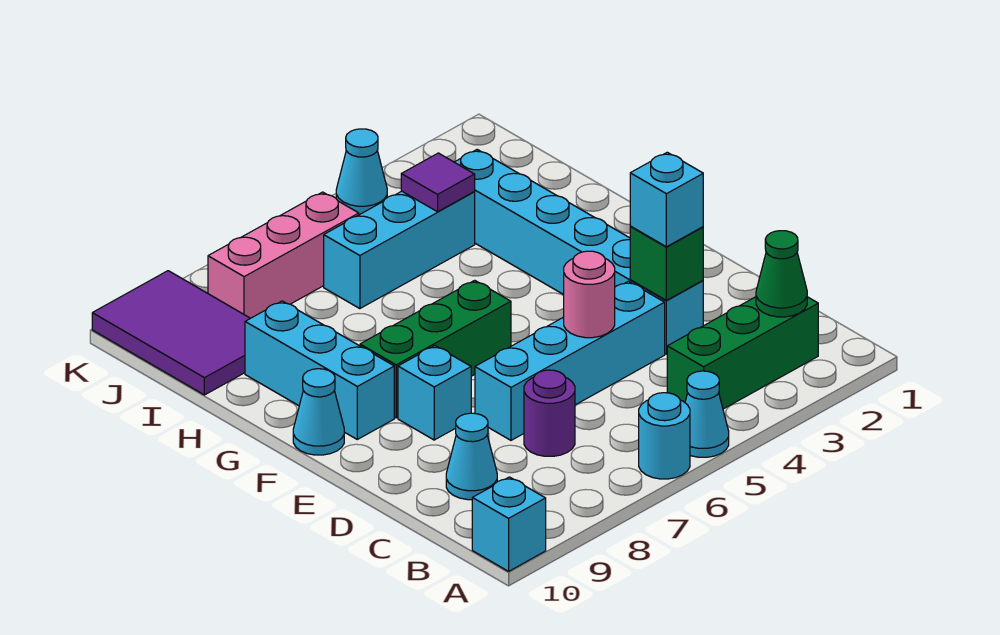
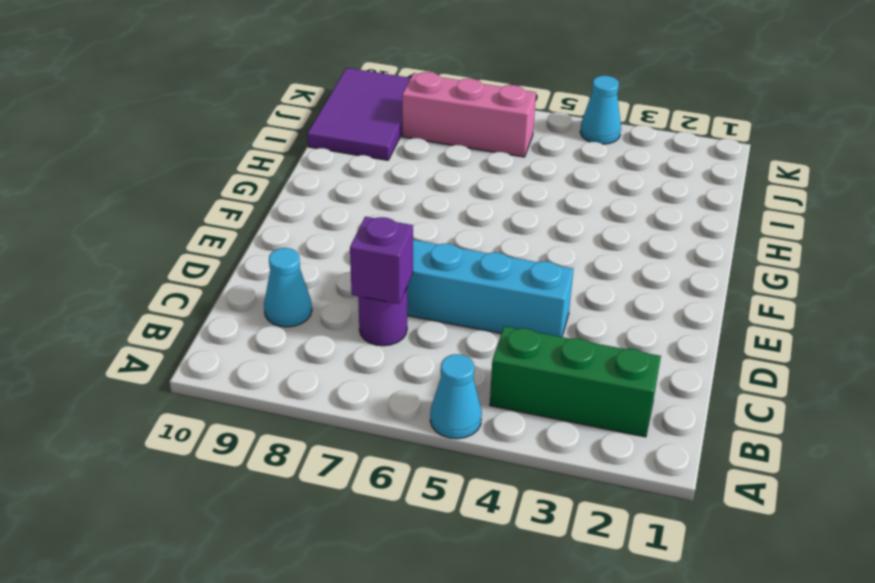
purple brick C7 level 2 -> none
none -> cyan round brick A6 level 1
none -> cyan brick A10 level 1
none -> cyan brick D3:I3 level 1

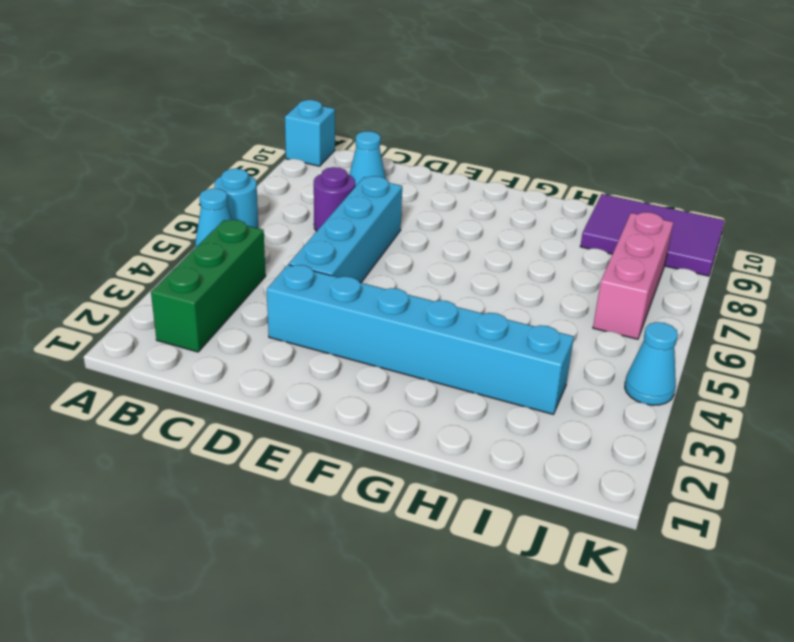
none -> cyan brick E8 level 1
none -> green brick F6:F8 level 1
none -> cyan brick F9:H9 level 1

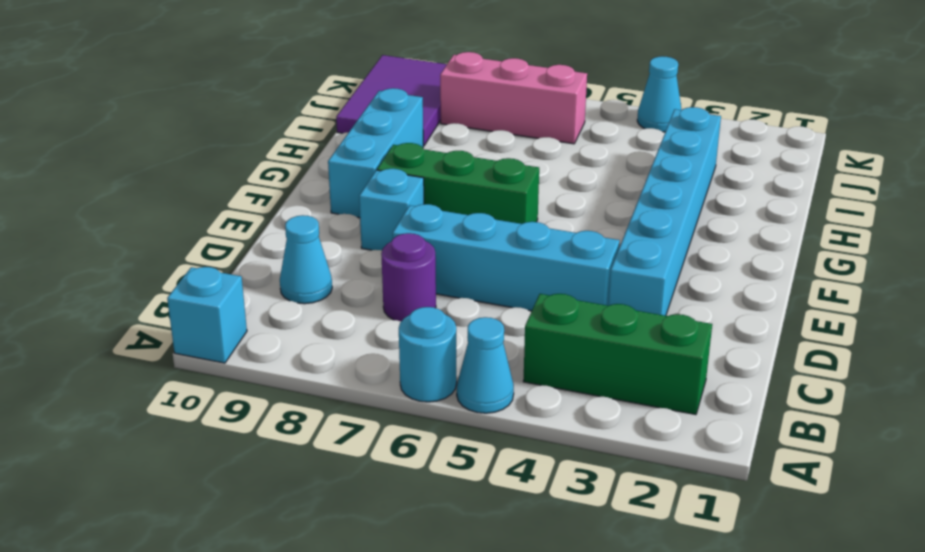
none -> cyan cone F10 level 1
none -> cyan brick I4:I6 level 1
none -> green cone B2 level 2

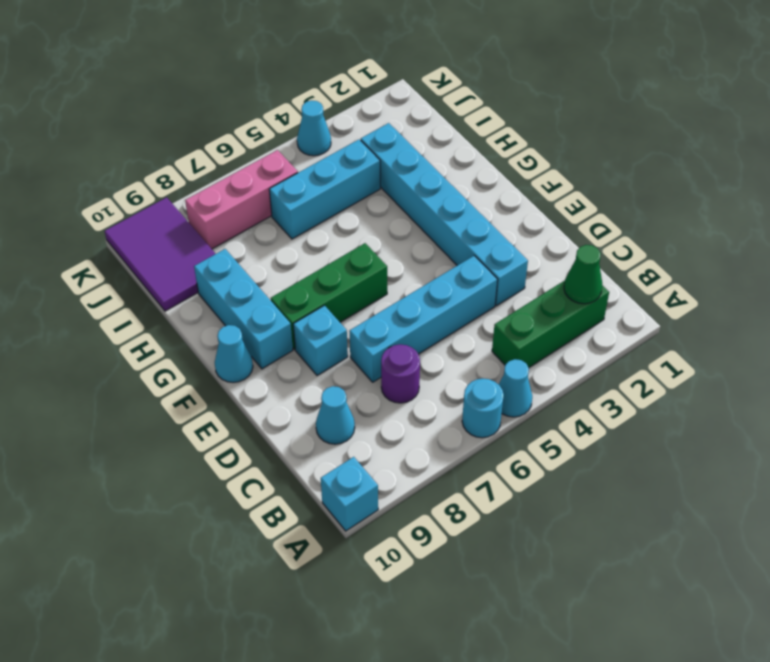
none -> green brick D3 level 2
none -> pink round brick D5 level 2
none -> purple tile I4 level 2

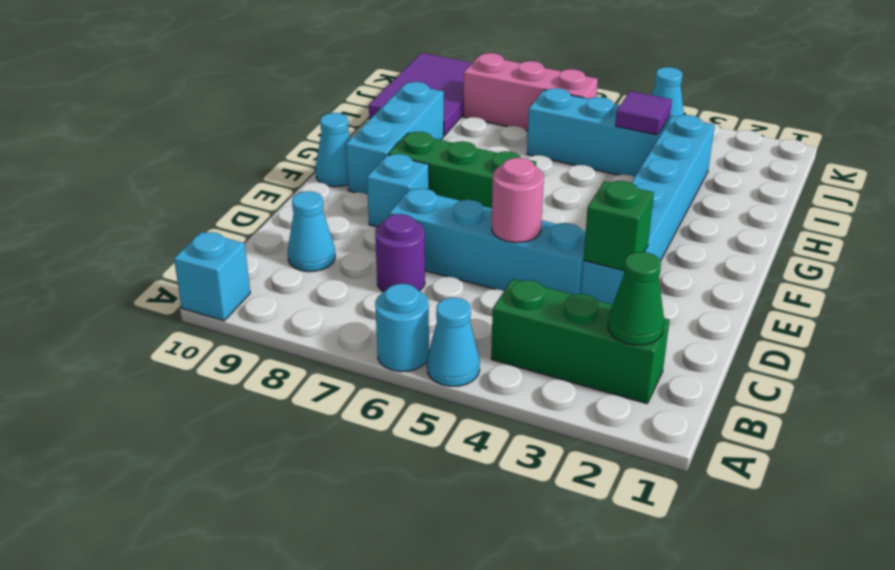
none -> cyan brick D3 level 3

